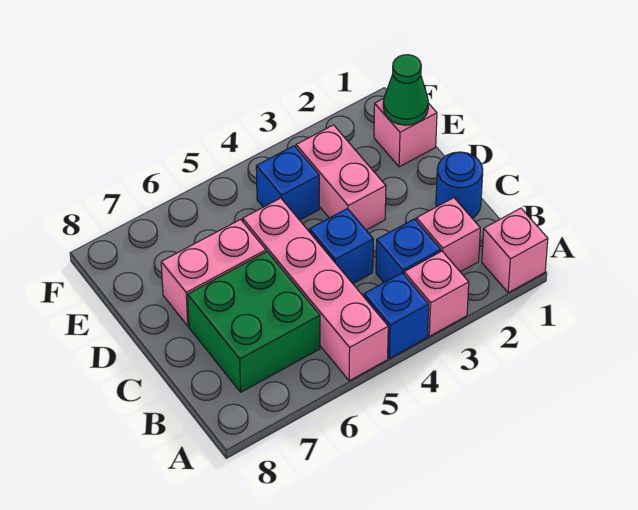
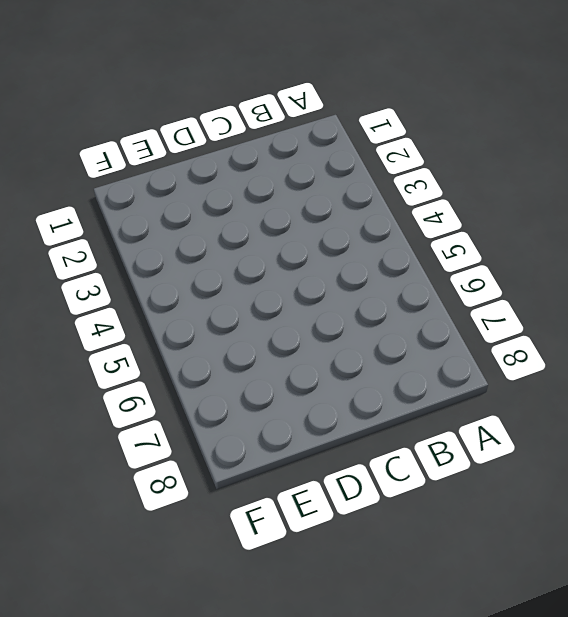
none -> pink brick A1 level 1
none -> pink brick A3 level 1
none -> blue brick A4 level 1

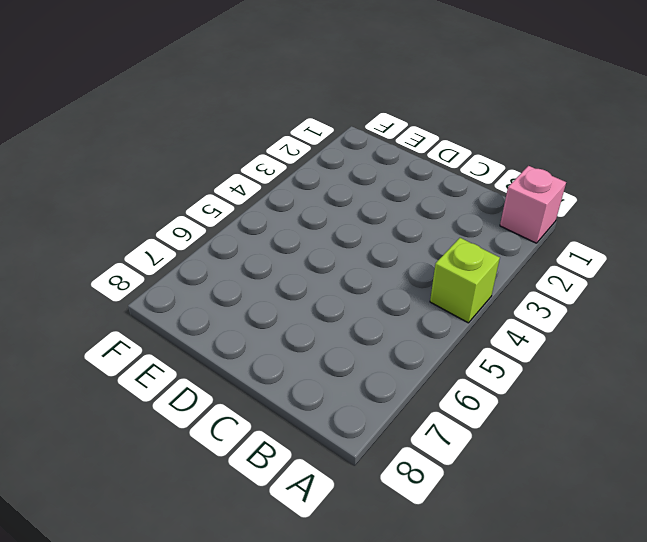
lime brick A4 level 1 -> blue brick A4 level 1
none -> pink brick A3 level 1
none -> pink brick A5:D5 level 1
none -> pink brick B2 level 1

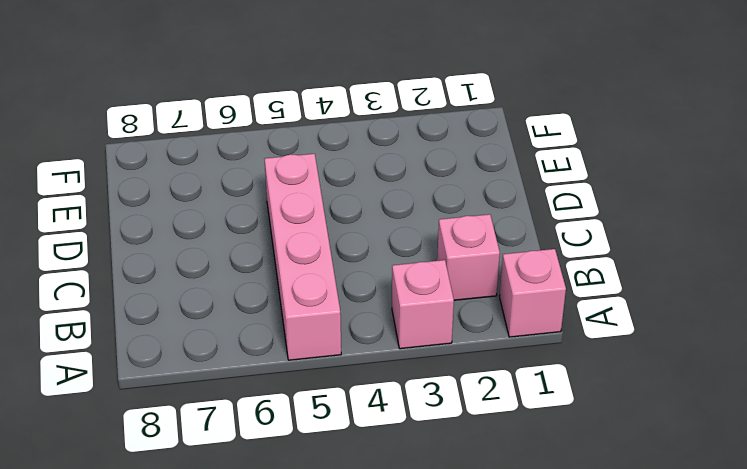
none -> blue brick A4 level 1
none -> blue brick B3 level 1
none -> green brick B6:C7 level 1

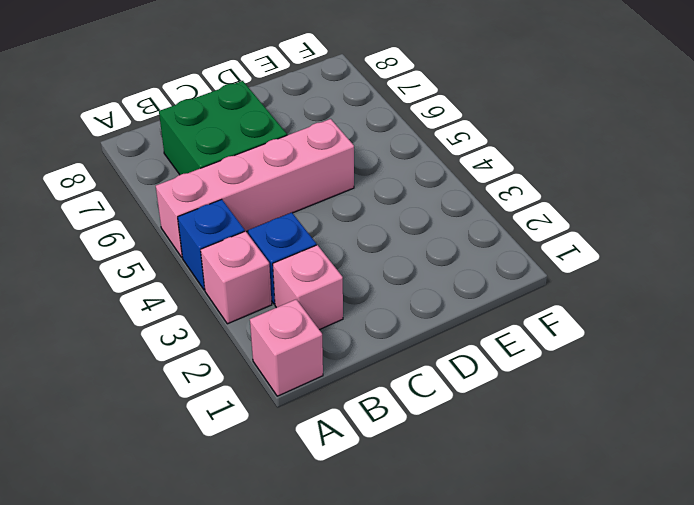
none -> blue round brick C1 level 1
none -> blue brick C4 level 1
none -> pink brick D3:E3 level 1

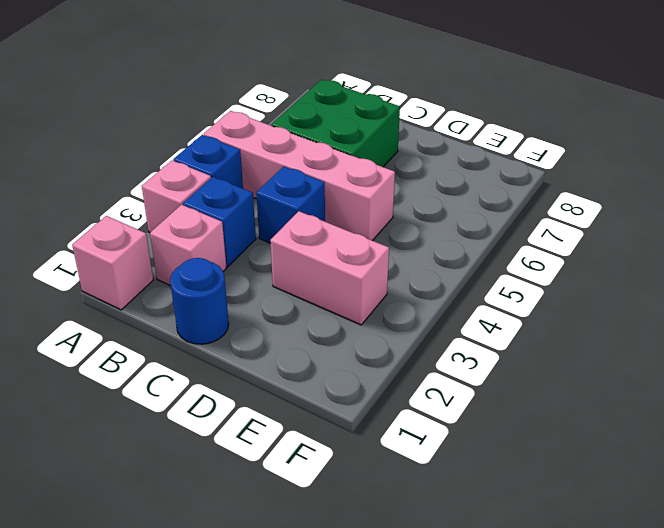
none -> pink brick D6:D7 level 1
none -> pink brick E1 level 1
none -> blue brick E4 level 1

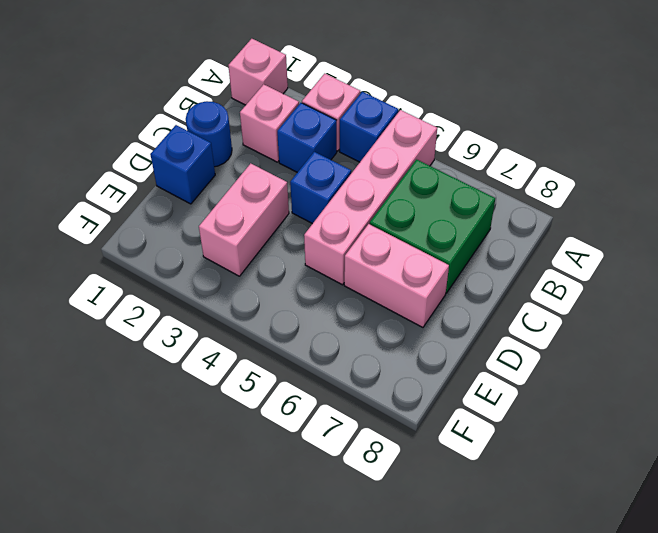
blue brick D1 level 1 -> blue brick E4 level 1
none -> pink brick E1 level 1
none -> green cone E1 level 2

